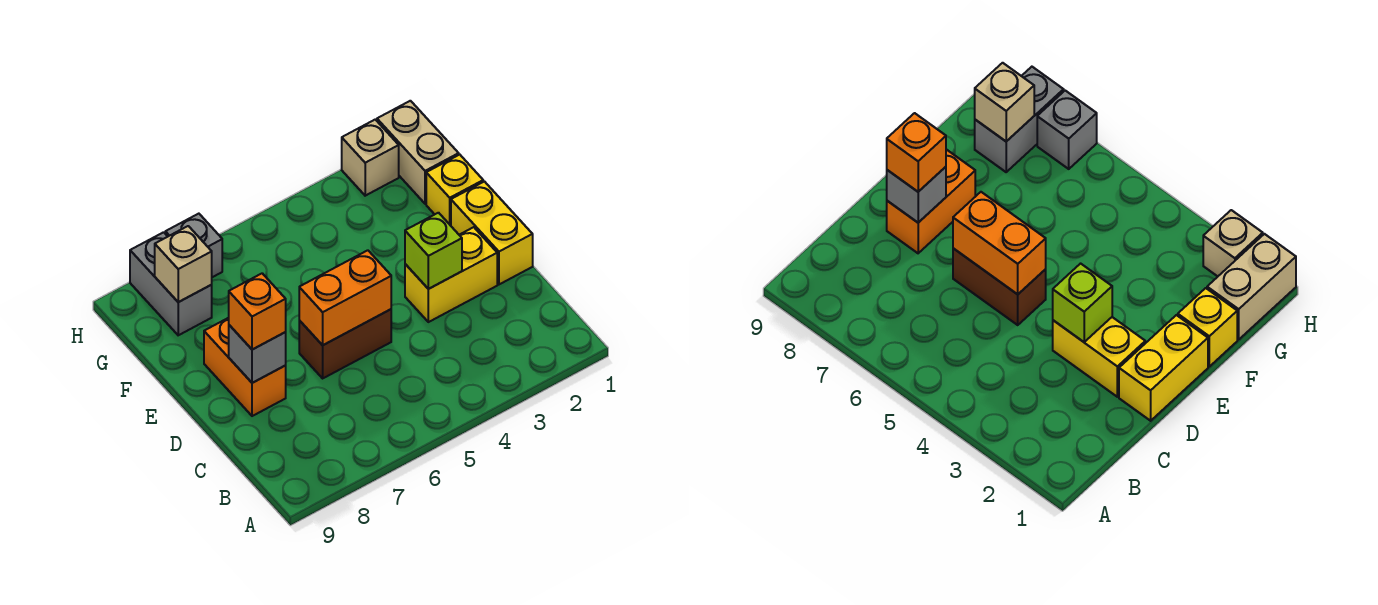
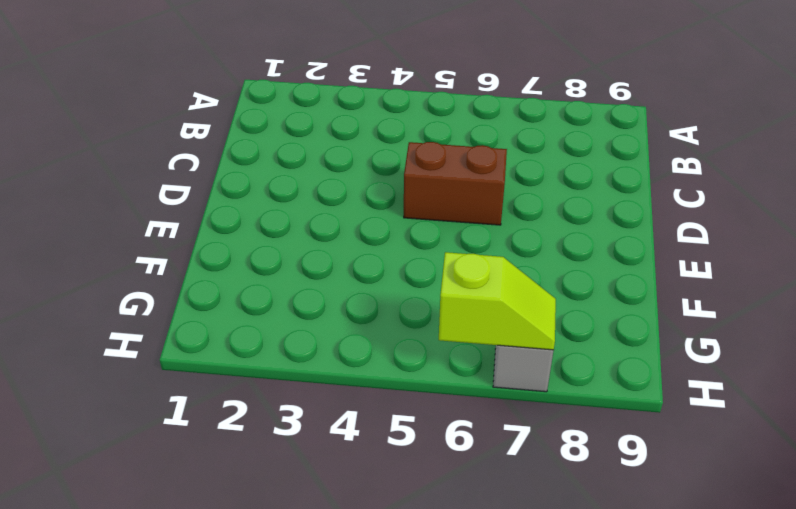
lime slope H6:H7 level 2 top 6 -> none
none -> yellow brick D1:E1 level 1
none -> yellow brick D2:D3 level 1
none -> orange brick D8:E8 level 1

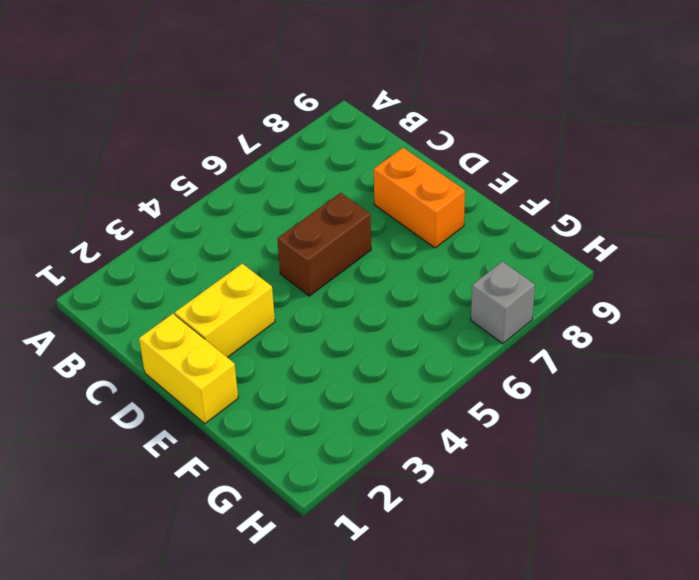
none -> yellow brick F1 level 1
none -> tan brick G1:H1 level 1
none -> grey brick G8:H8 level 1

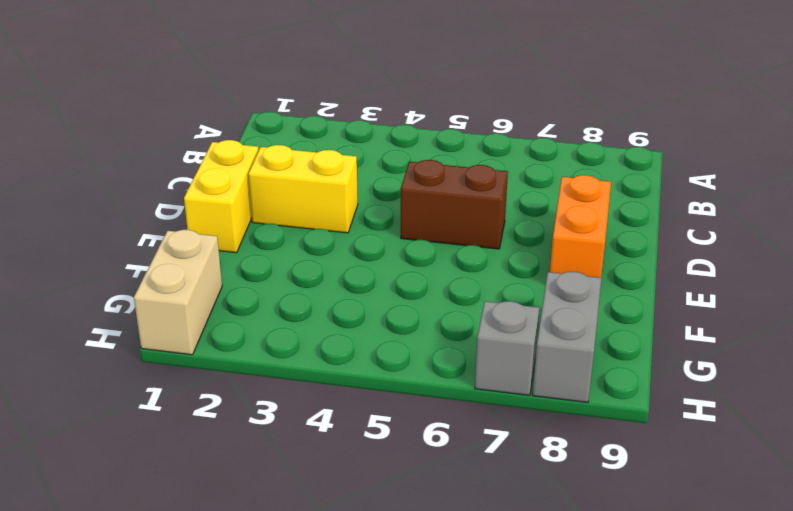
none -> yellow brick F1 level 1
none -> tan brick H2 level 1
none -> lime brick D3 level 2

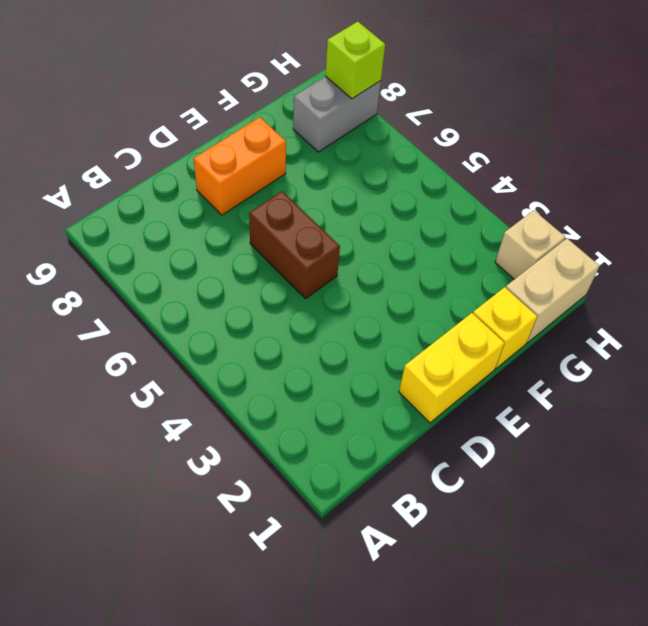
lime brick H8 level 2 -> lime brick D3 level 2
none -> yellow brick D2:D3 level 1
none -> grey brick H7 level 1
none -> orange brick D5:D6 level 2

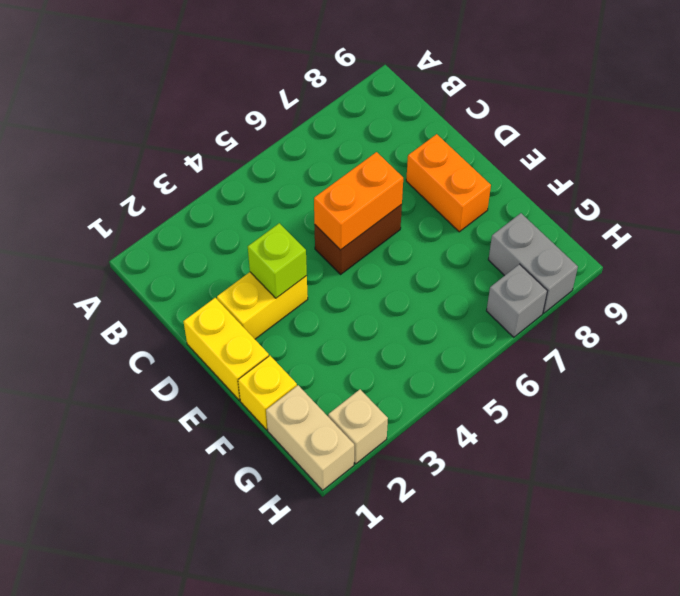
none -> grey brick D8 level 2
none -> tan brick G8 level 2
none -> orange brick D8 level 3

